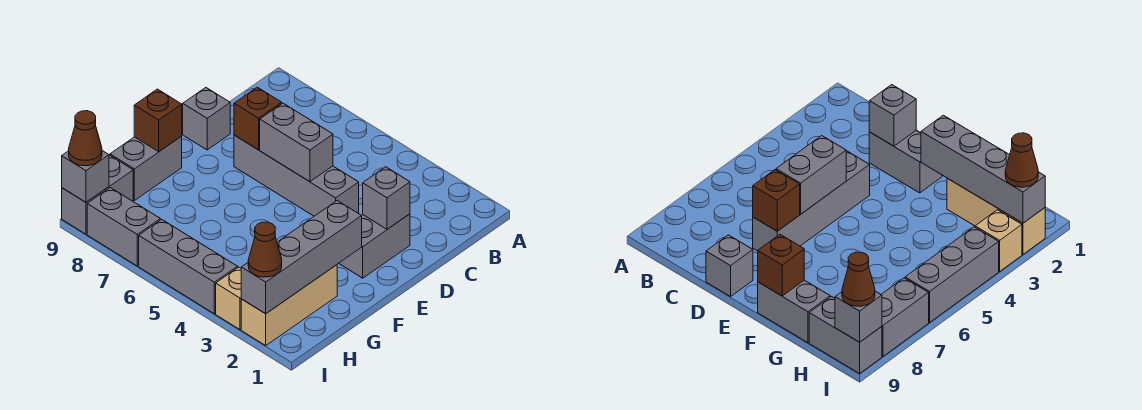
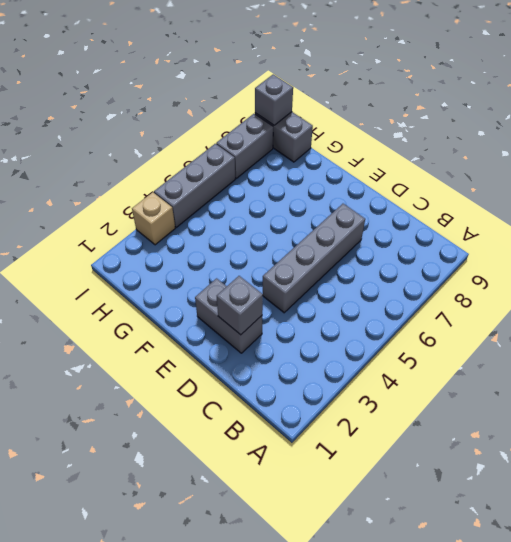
none -> grey brick D9 level 1
none -> grey brick F9:G9 level 1
none -> tan brick G2:I2 level 1

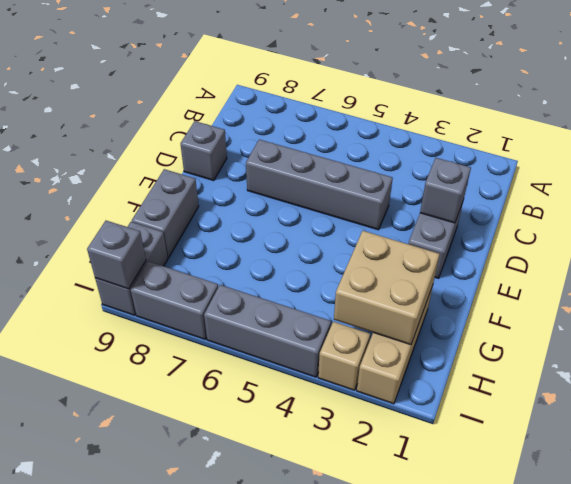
tan brick G2:H3 level 2 -> grey brick F2:I2 level 2
none -> grey brick D5:D6 level 2
none -> brown brick D7 level 2
none -> brown brick F9 level 2

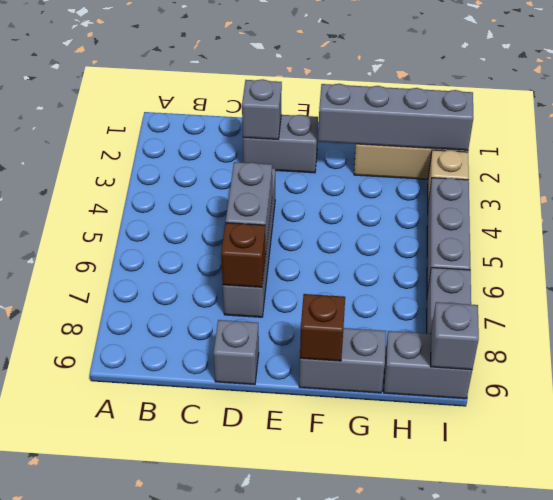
none -> brown cone I2 level 3
none -> brown cone I9 level 3

